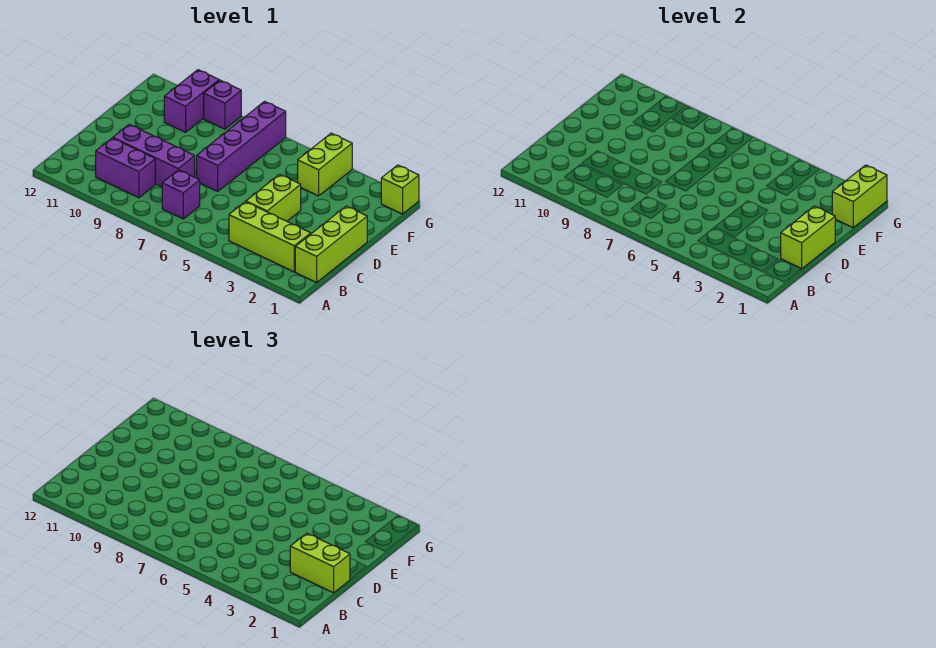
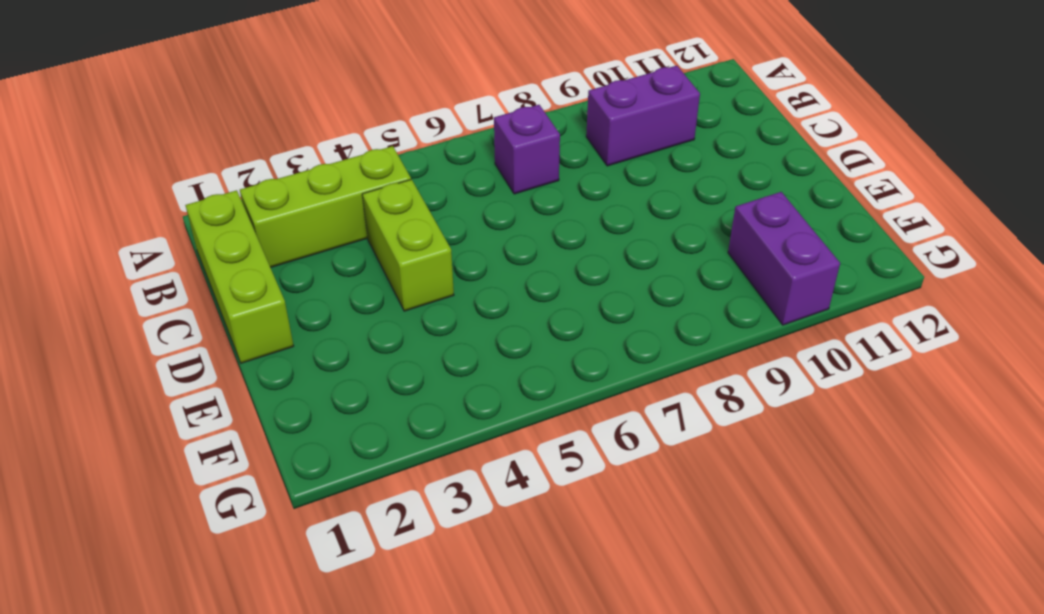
none -> purple brick C8:C10 level 1
none -> purple brick D7:G7 level 1
none -> lime brick F4:G4 level 1

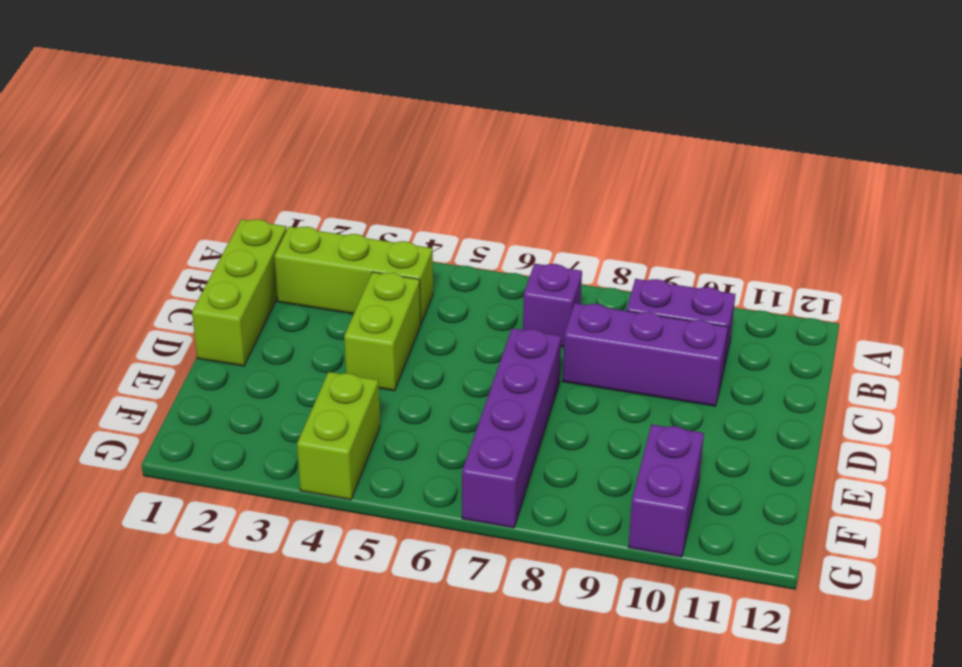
none -> lime brick G1 level 1
none -> purple brick G9 level 1
none -> lime brick C1:D1 level 2

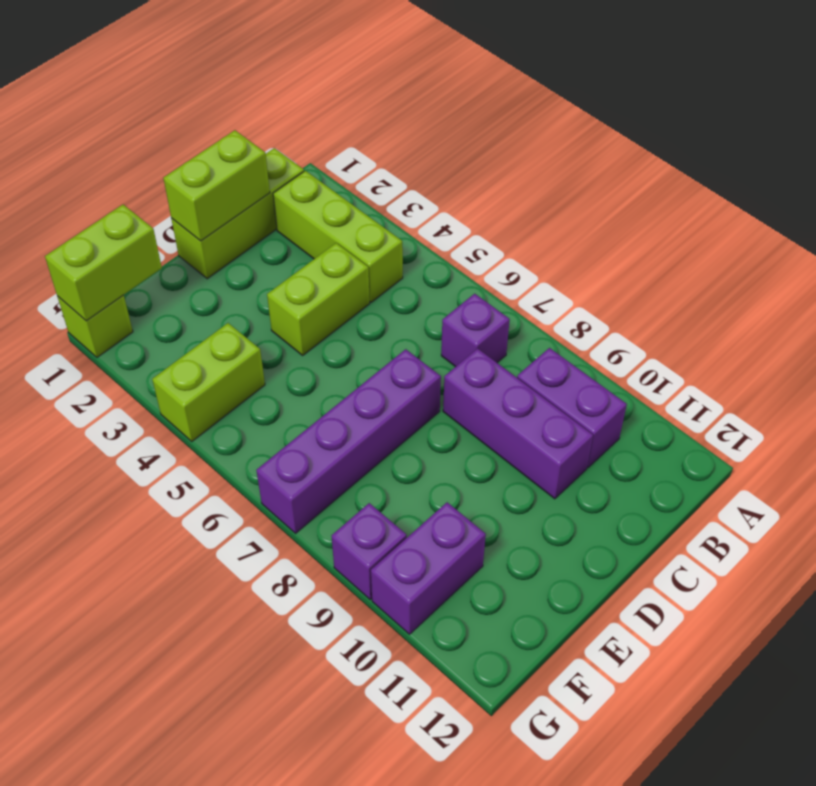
none -> lime brick C1:C2 level 3

